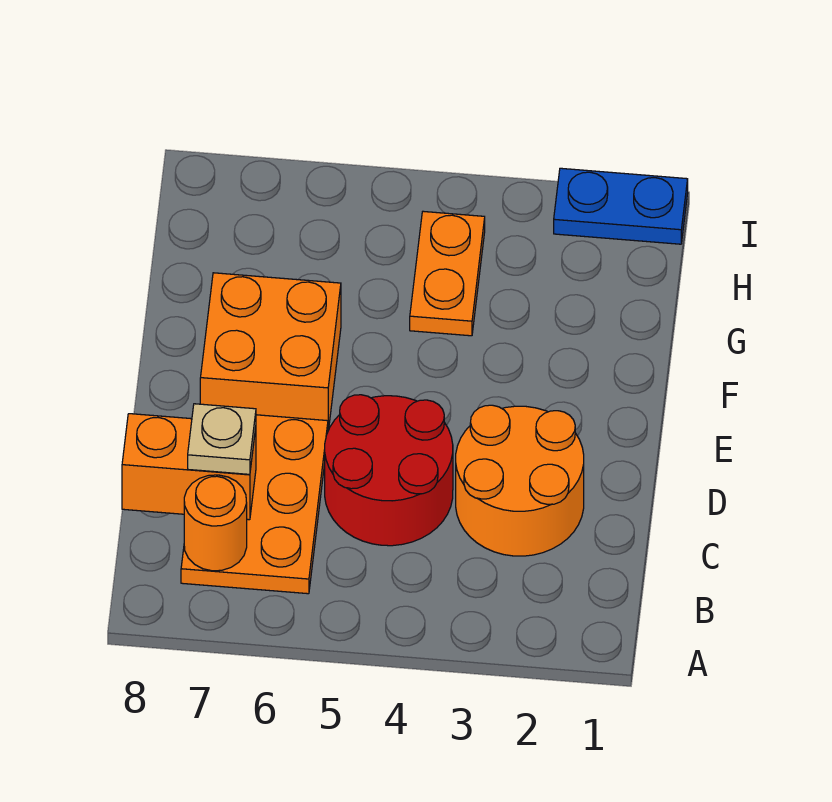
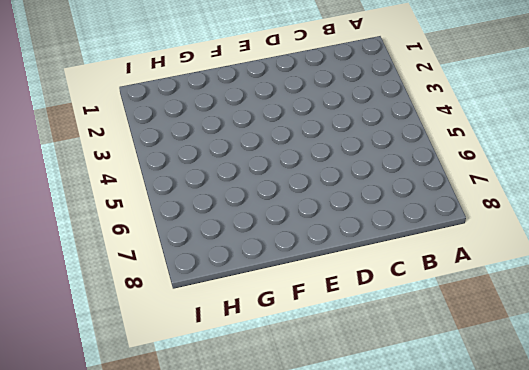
none -> orange plate B6:D7 level 1
none -> orange round brick C2:D3 level 1

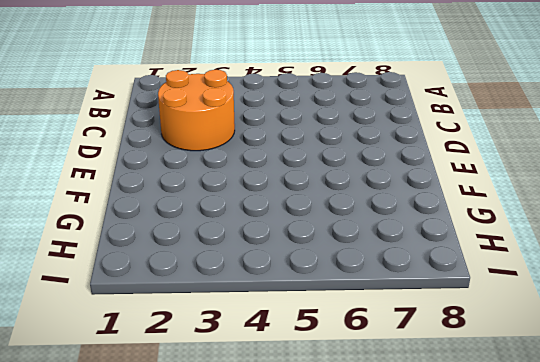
none -> orange plate B6:D7 level 1
none -> red round brick C4:D5 level 1

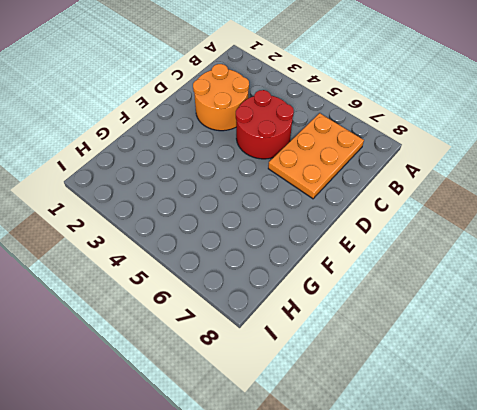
none -> orange brick E6:F7 level 1
none -> orange plate G4:H4 level 1

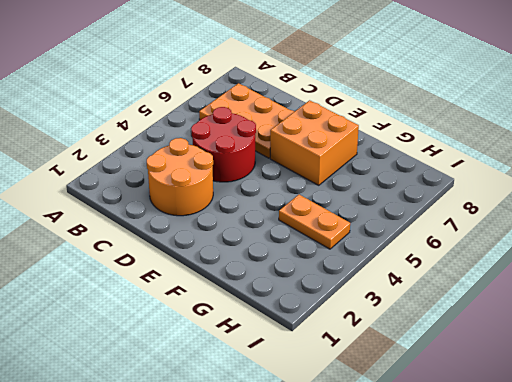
none -> blue plate I1:I2 level 1
none -> orange round brick B7 level 2

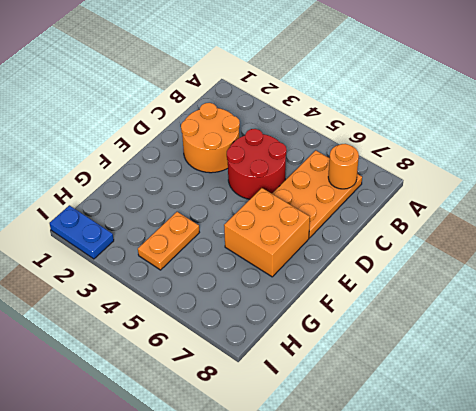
none -> orange brick C7:C8 level 2
none -> tan plate C7 level 3

